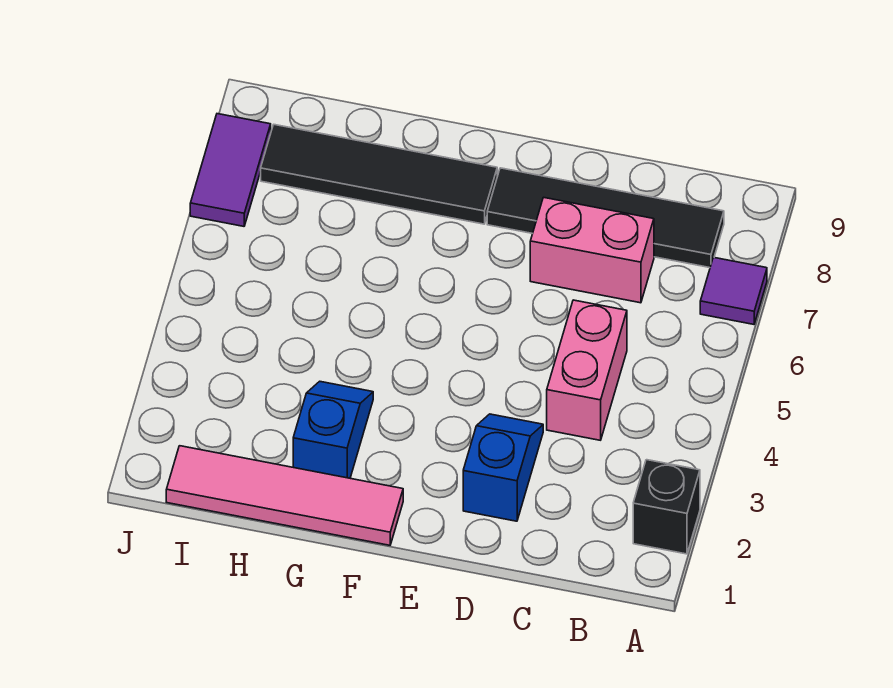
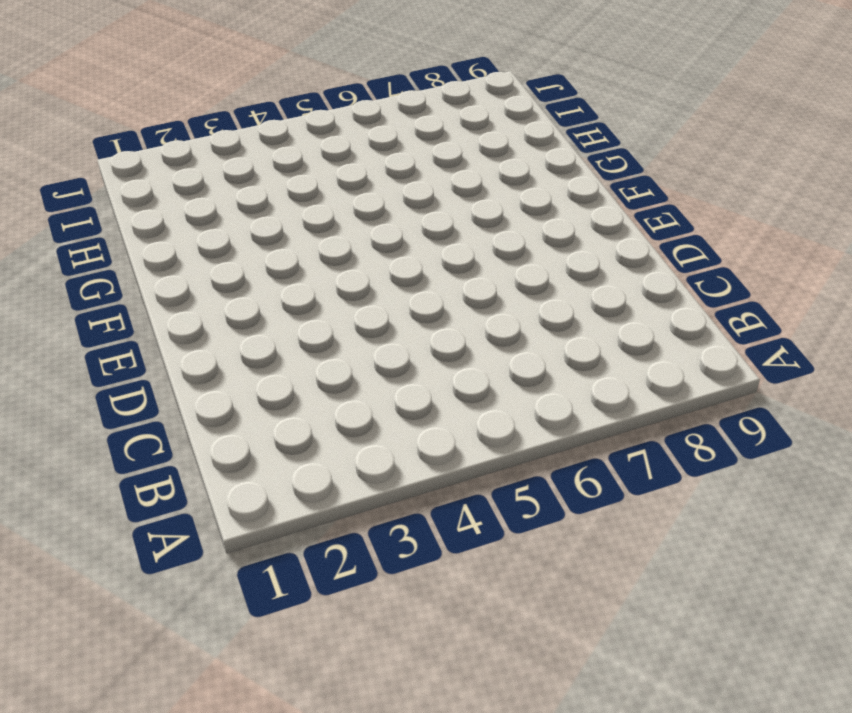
none -> black brick A2 level 1
none -> purple tile A7 level 1

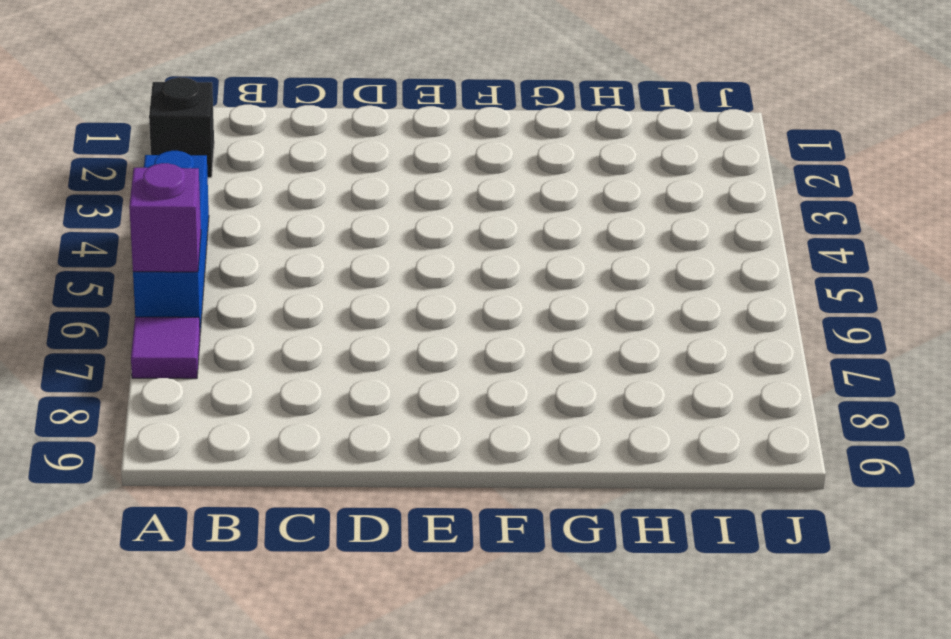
blue brick A4:A6 level 1 -> none
purple brick A6 level 2 -> none
none -> black tile B8:E8 level 1
none -> pink brick C4:C5 level 1

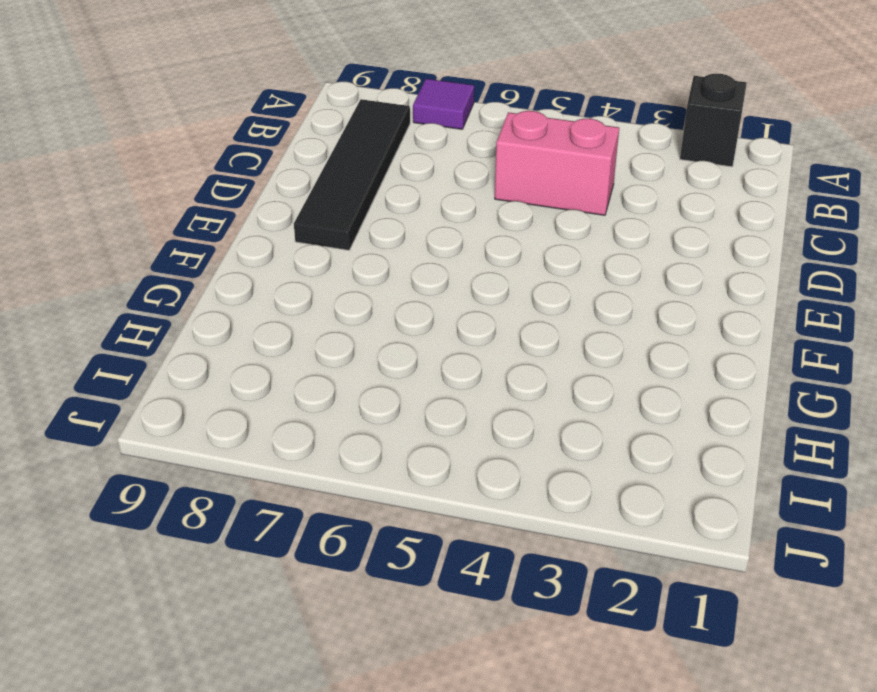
none -> pink brick C7:D7 level 1
none -> blue slope D2:D3 level 1 top 2

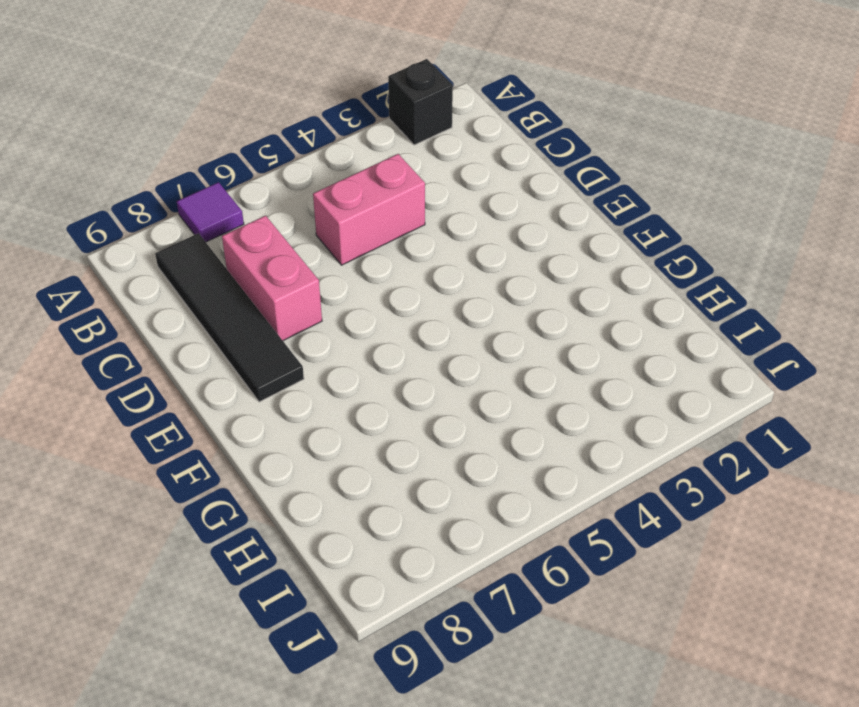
none -> blue slope D2:D3 level 1 top 2
none -> pink tile F1:I1 level 1

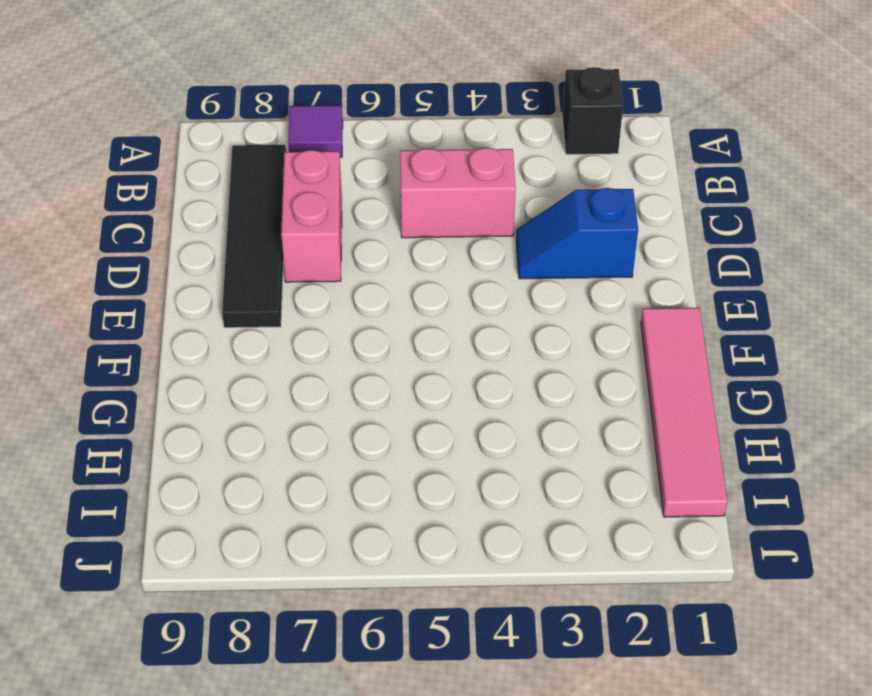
none -> black tile F8:I8 level 1
none -> blue slope G2:G3 level 1 top 2

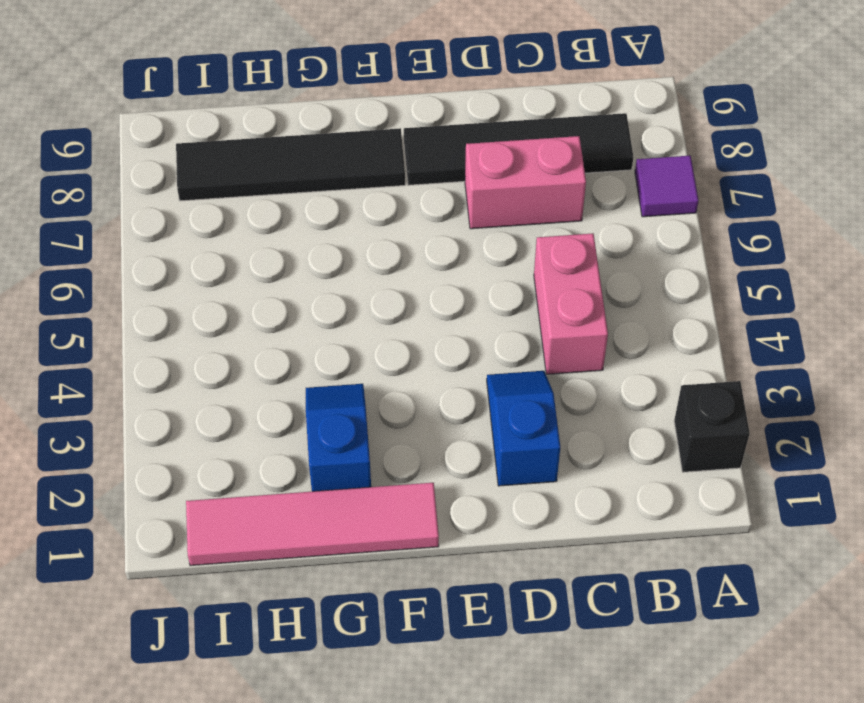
none -> purple tile J7:J8 level 1

